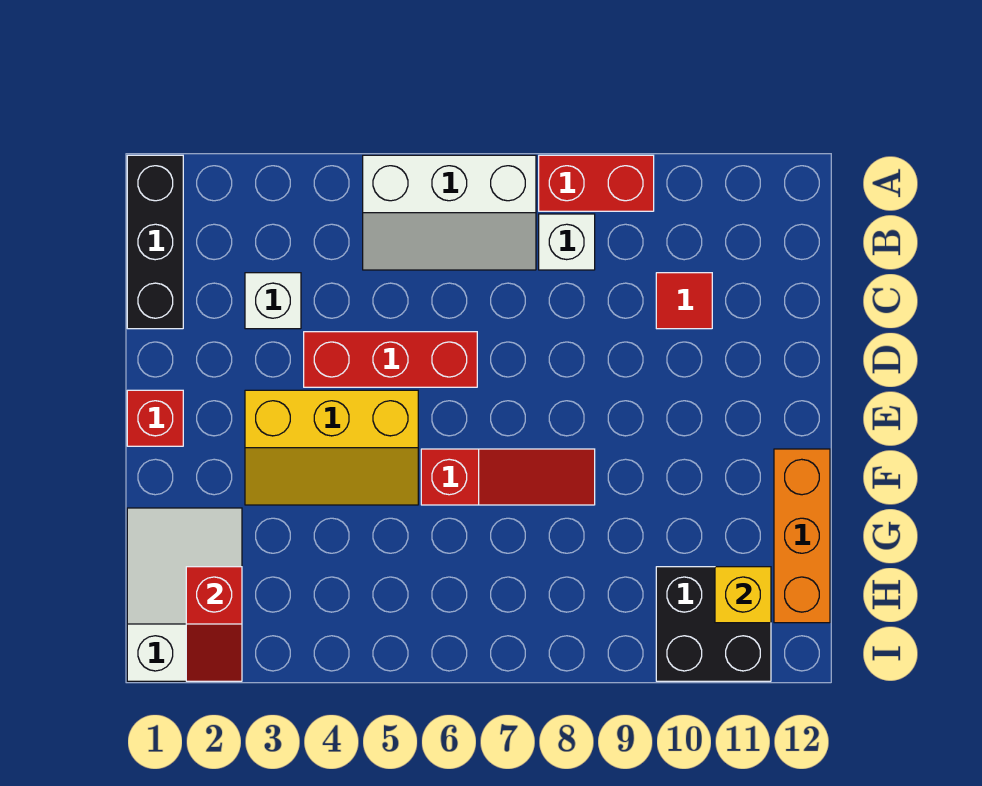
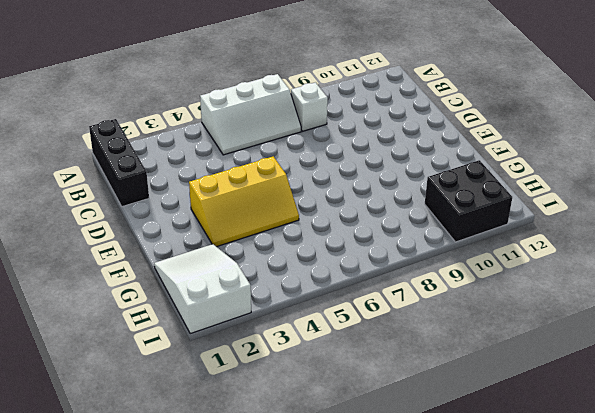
none -> red brick A8:A9 level 1
none -> white brick C3 level 1
none -> red tile C10 level 1

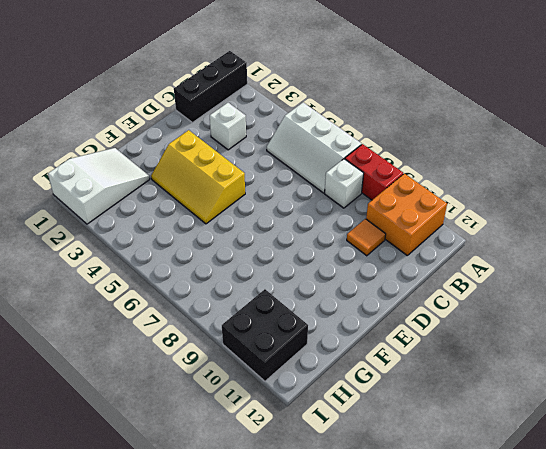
orange brick A10:B11 level 1 -> none
orange tile C10 level 1 -> red tile C10 level 1
none -> red brick D4:D6 level 1
none -> red brick E1 level 1
none -> red slope F6:F8 level 1 top 6

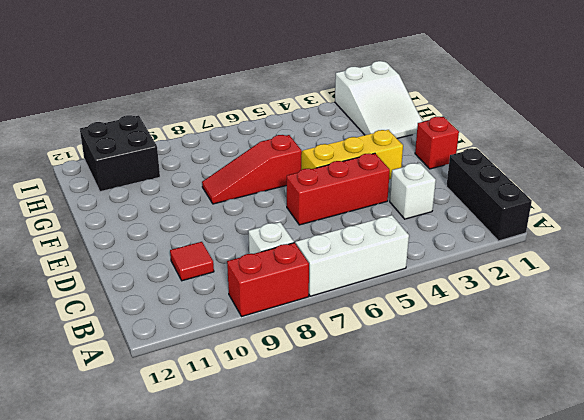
none -> orange brick F12:H12 level 1
none -> red slope H2:I2 level 2 top H
none -> yellow brick H11 level 2

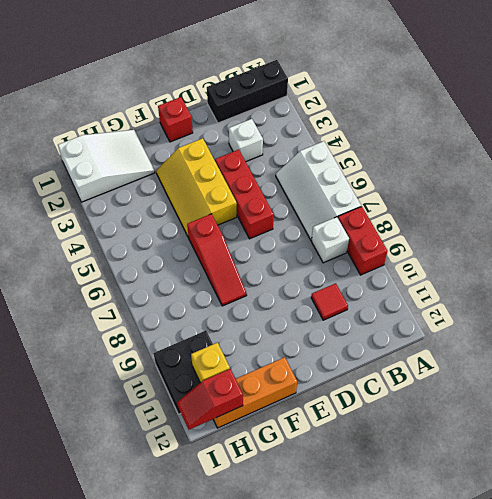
red slope H12:I12 level 2 top H -> red slope H2:I2 level 2 top H

